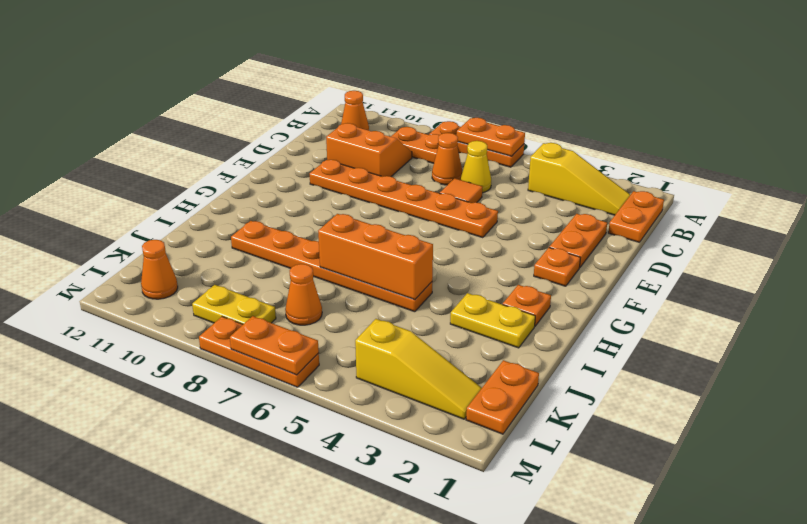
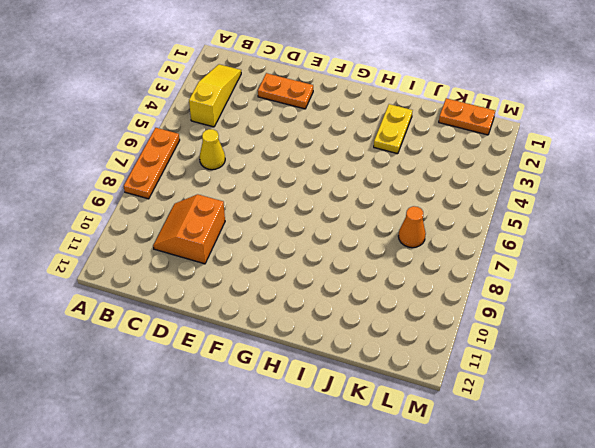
none -> orange plate B1:C1 level 1
none -> orange plate B8:B9 level 1
none -> orange cone B11 level 1

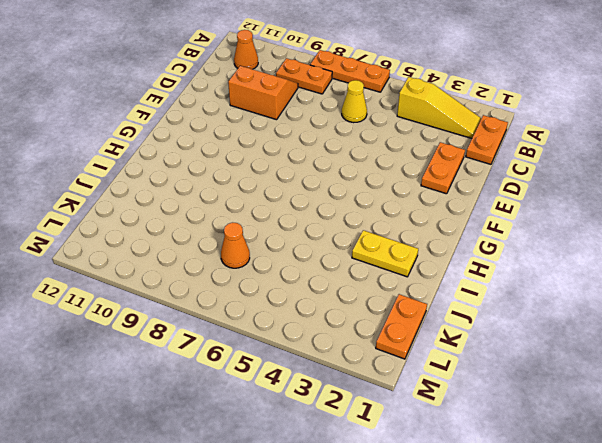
none -> orange cone C7 level 1
none -> orange tile D6 level 1
none -> orange plate E5:E10 level 1

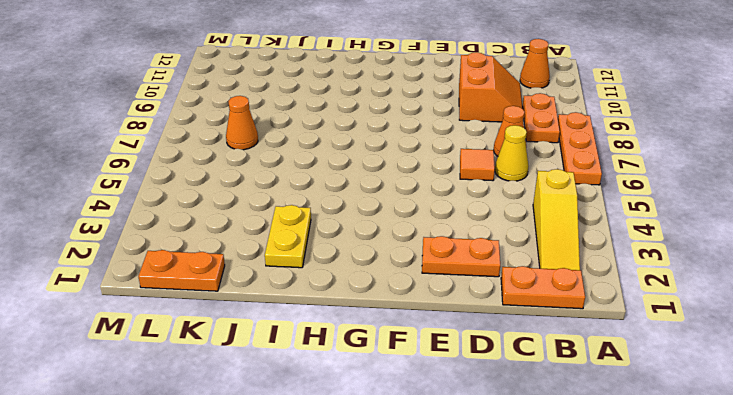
none -> orange plate E5:E10 level 1
none -> orange plate F2 level 1
none -> orange plate H2 level 1

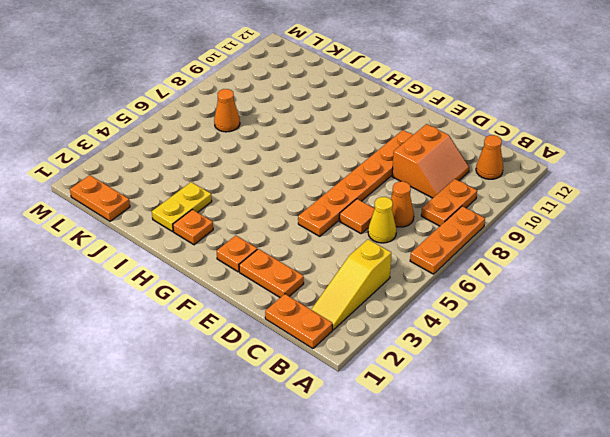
none -> orange plate I5:I10 level 1
none -> yellow slope L2:L4 level 1 top 4
none -> yellow plate L8:L9 level 1

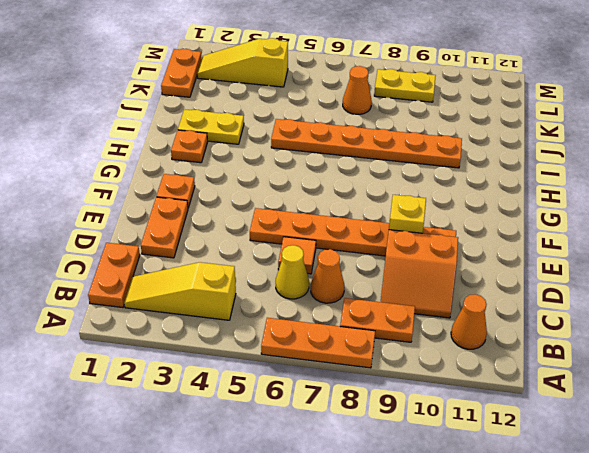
yellow brick E9 level 2 -> none
none -> orange cone L11 level 1
none -> orange plate M6:M8 level 1
none -> orange plate A6:A7 level 2

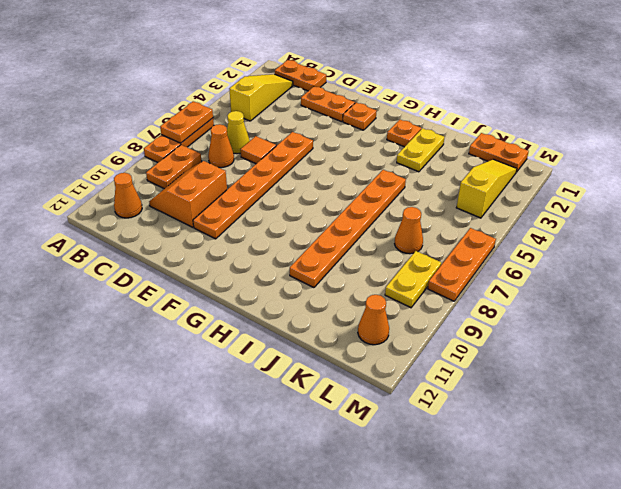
none -> orange brick I5:I7 level 2
none -> orange plate M6:M7 level 2

